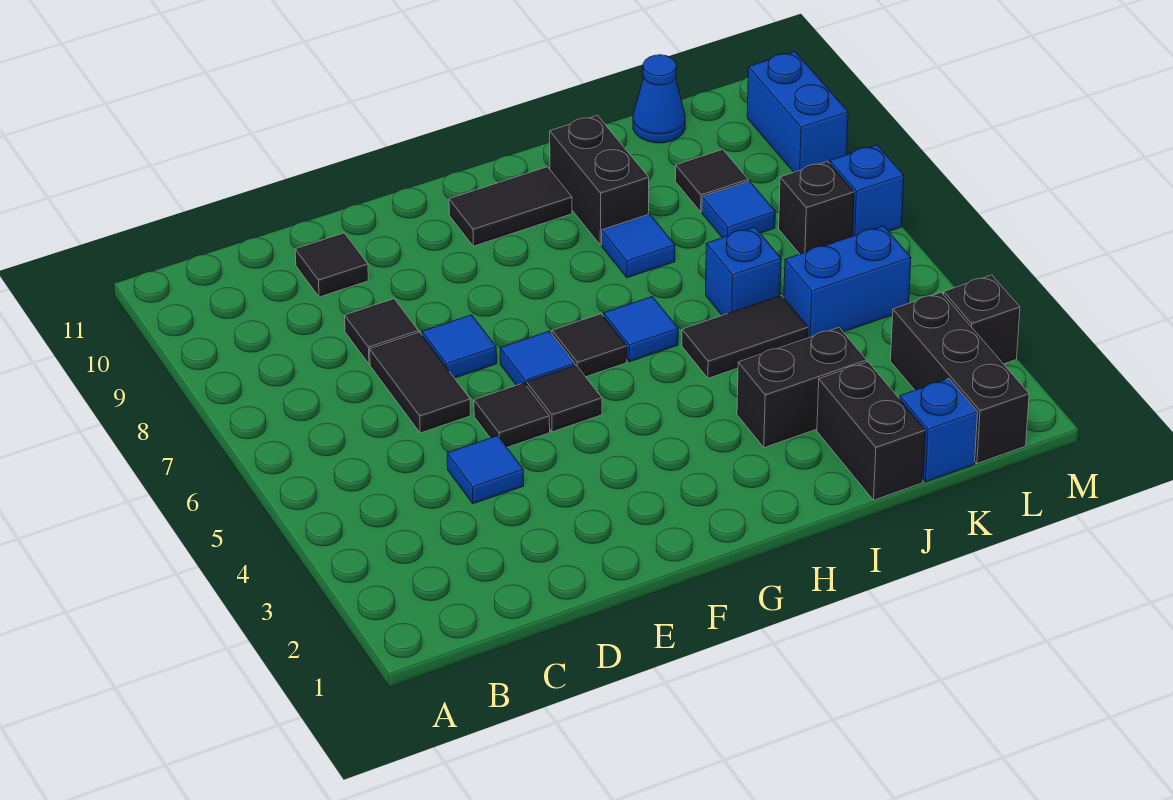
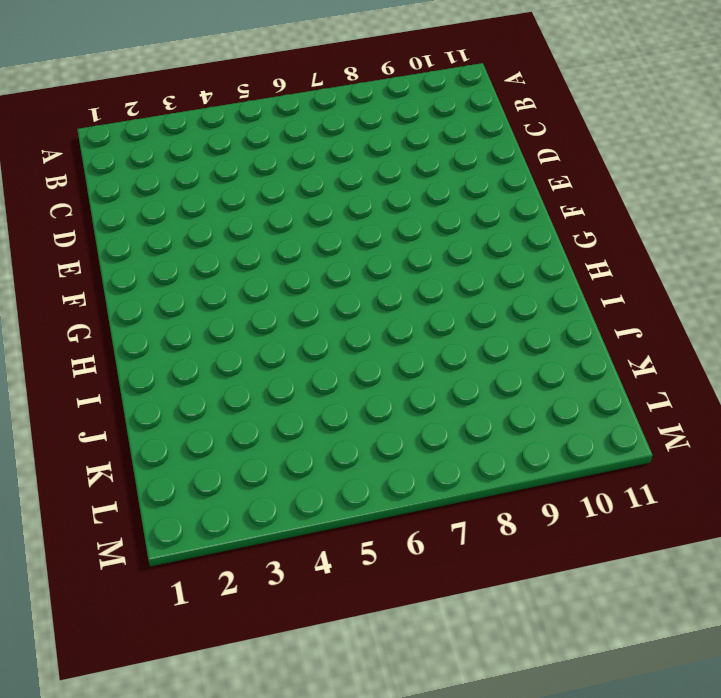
none -> blue tile D4 level 1
none -> black tile D6:D7 level 1
none -> black tile D8 level 1

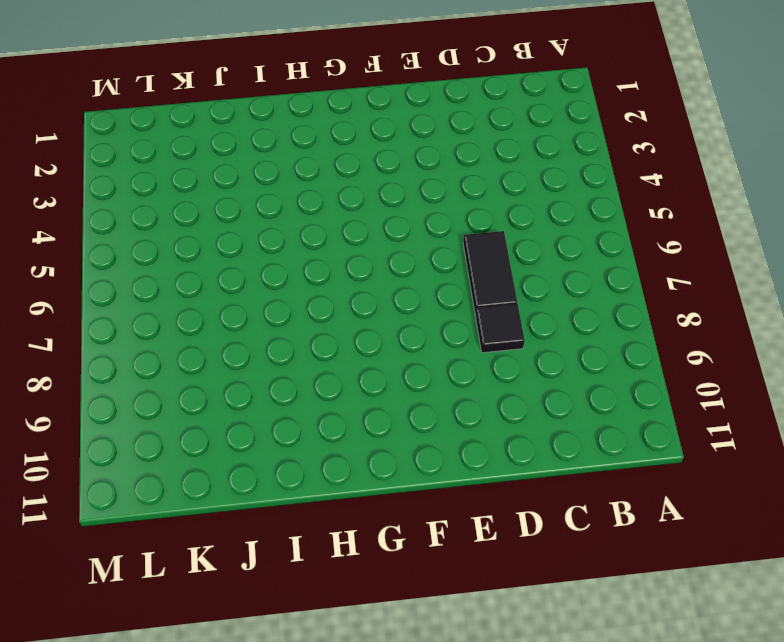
none -> blue tile D4 level 1
none -> black tile D10 level 1
none -> black tile E5 level 1

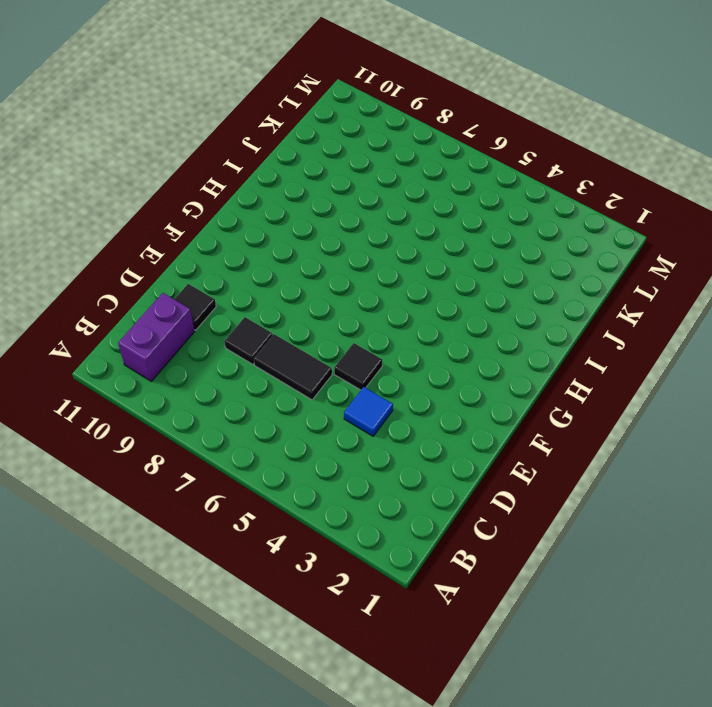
purple brick B10:C10 level 1 -> none
none -> blue tile E7 level 1
none -> black tile F5 level 1
none -> blue tile F6 level 1

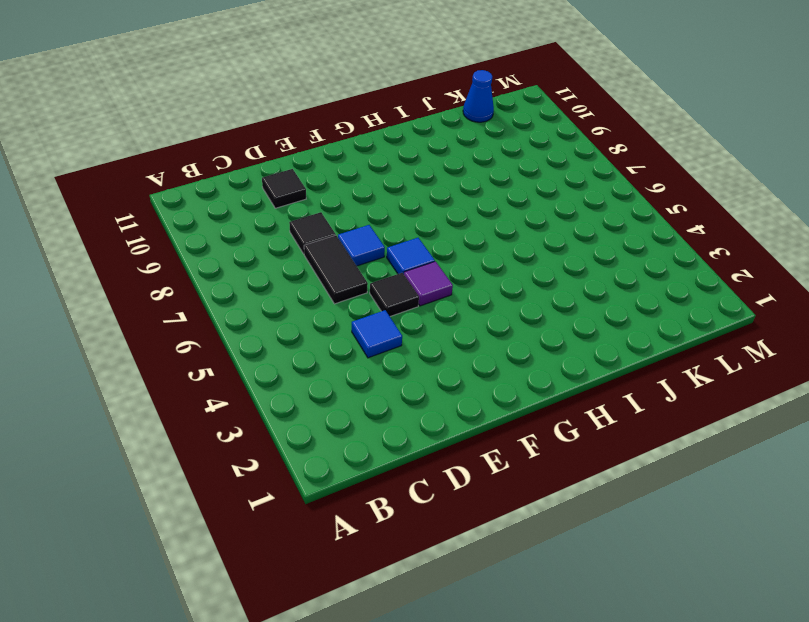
purple tile F5 level 1 -> black tile F5 level 1
none -> black tile G6 level 1
none -> black tile G10:H10 level 1
none -> blue tile H6 level 1

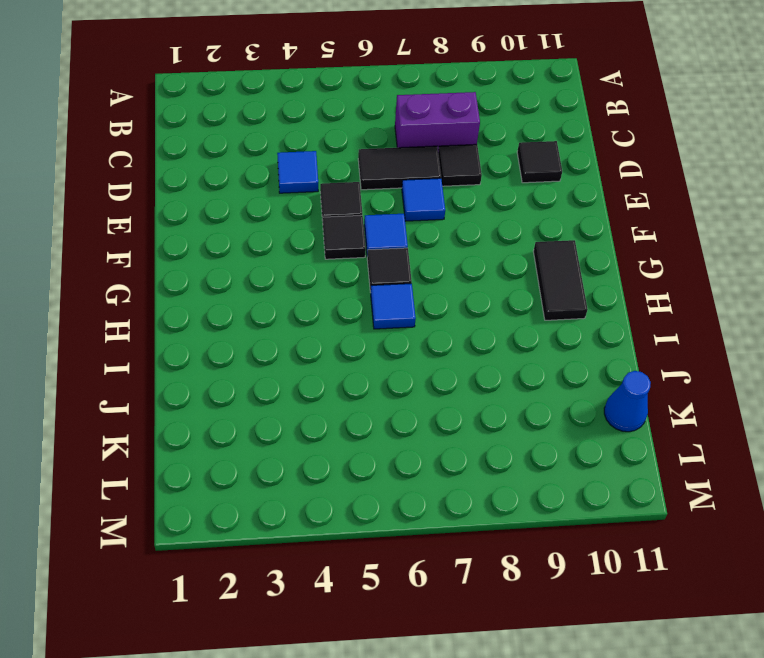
purple brick C7:C8 level 1 -> none
none -> black brick I3:J3 level 1
none -> black tile I5:J5 level 1
none -> blue tile I8 level 1

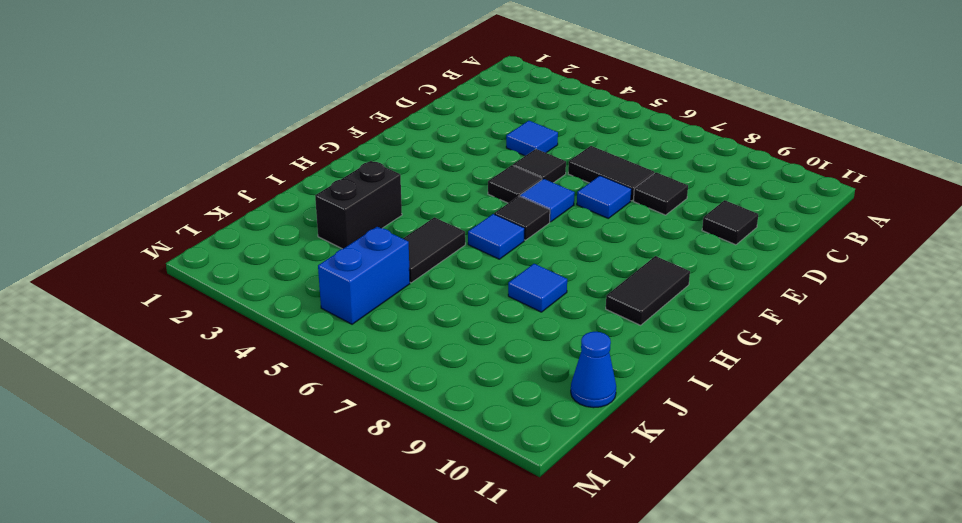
none -> black brick I9:I10 level 1
none -> black brick J1:J2 level 1
none -> blue brick J6 level 1

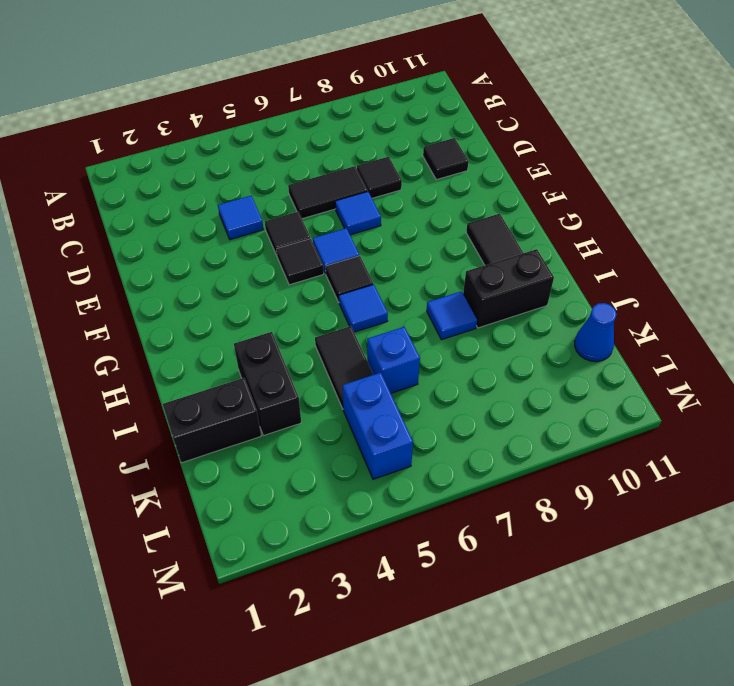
none -> blue brick K1 level 1
none -> blue tile K8 level 1
none -> black tile K9 level 1

